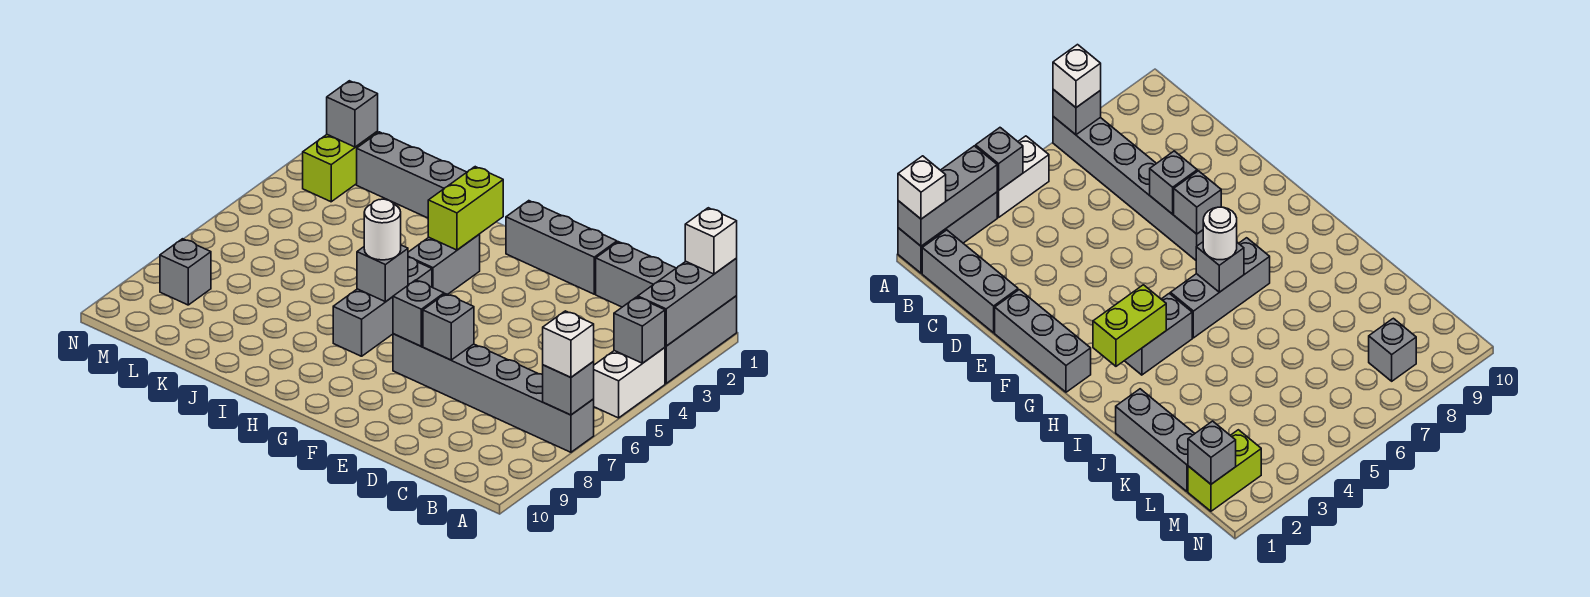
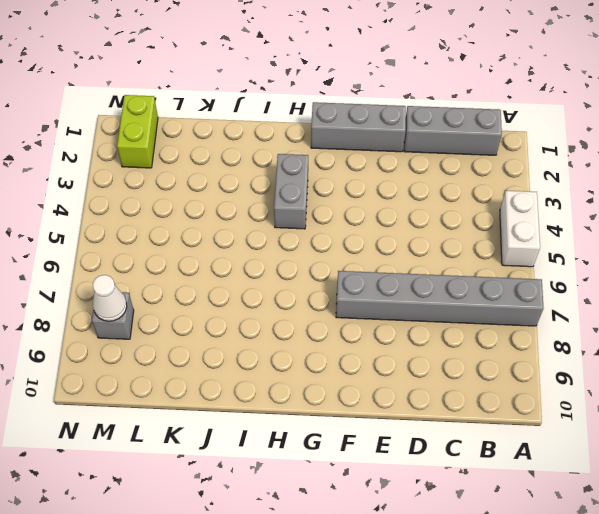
white cone M8 level 2 -> none
none -> grey brick A1:A3 level 1
none -> grey brick H5:H7 level 1
none -> grey brick J1:L1 level 1

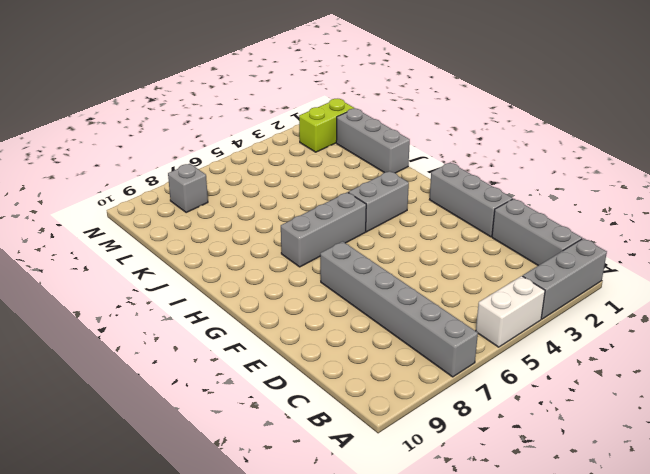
none -> grey brick A1:A3 level 2
none -> grey brick A4 level 2
none -> grey brick A7 level 2

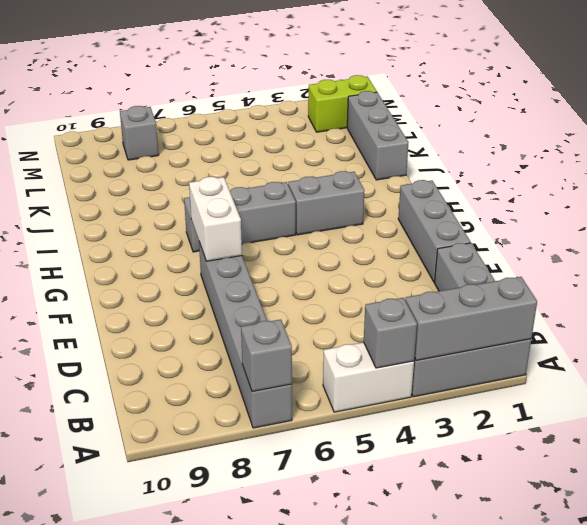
white brick F7:G7 level 2 -> grey brick F7 level 2
none -> grey brick E7 level 2
none -> lime brick H2:H3 level 2
none -> grey brick H6 level 2

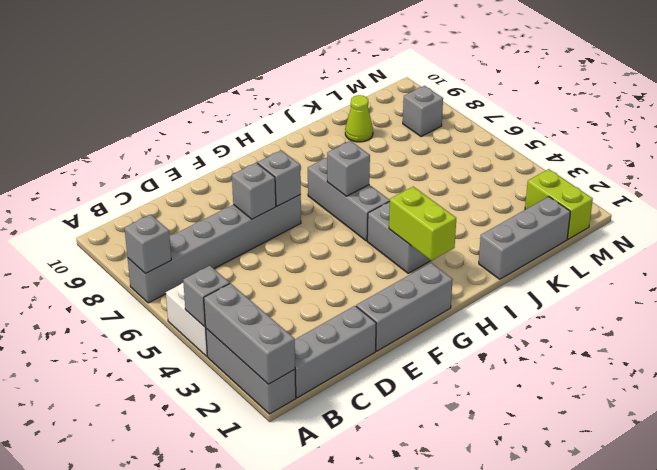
lime cone K9 level 1 -> none
none -> grey brick M1 level 2
none -> white brick A1 level 3
none -> white brick A7 level 3

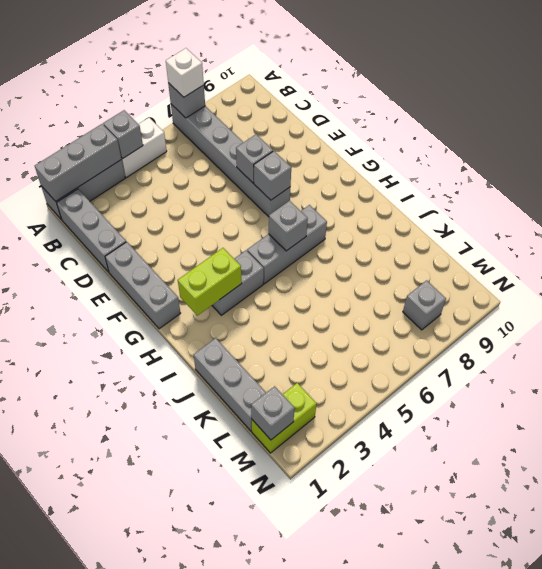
none -> white brick A1 level 3
none -> white round brick H6 level 3

